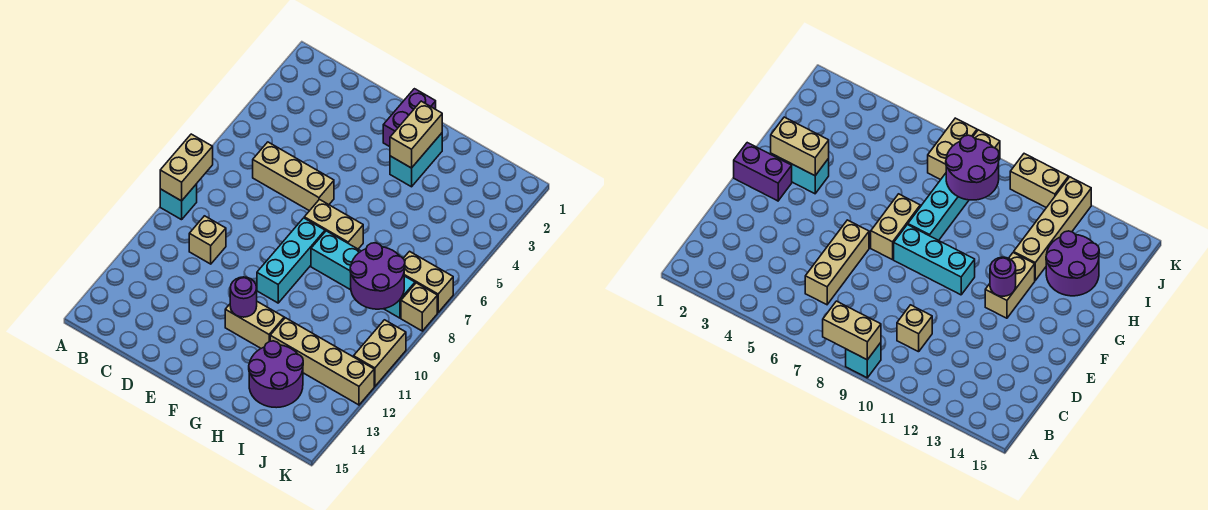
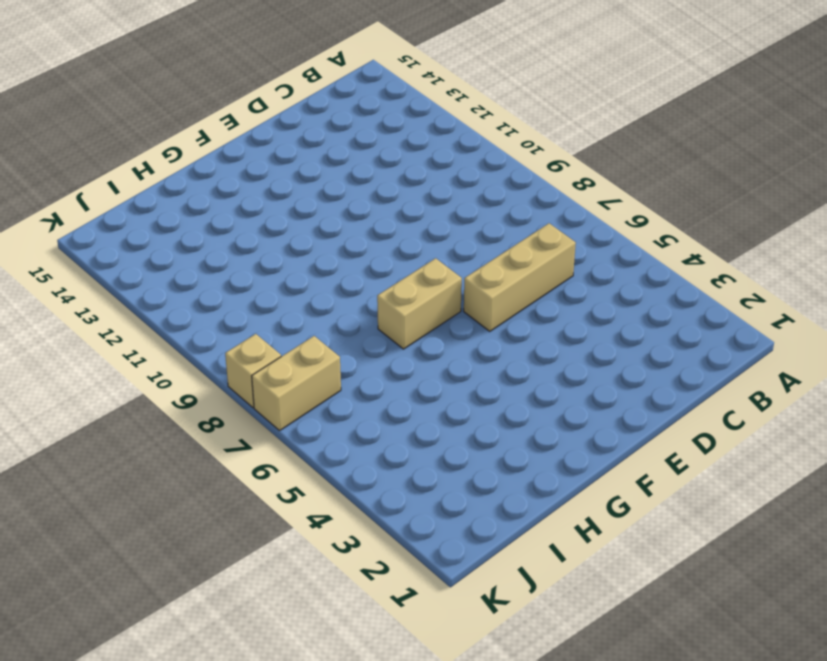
none -> cyan brick A9 level 1
none -> tan brick C10 level 1
none -> purple brick F1:F2 level 1

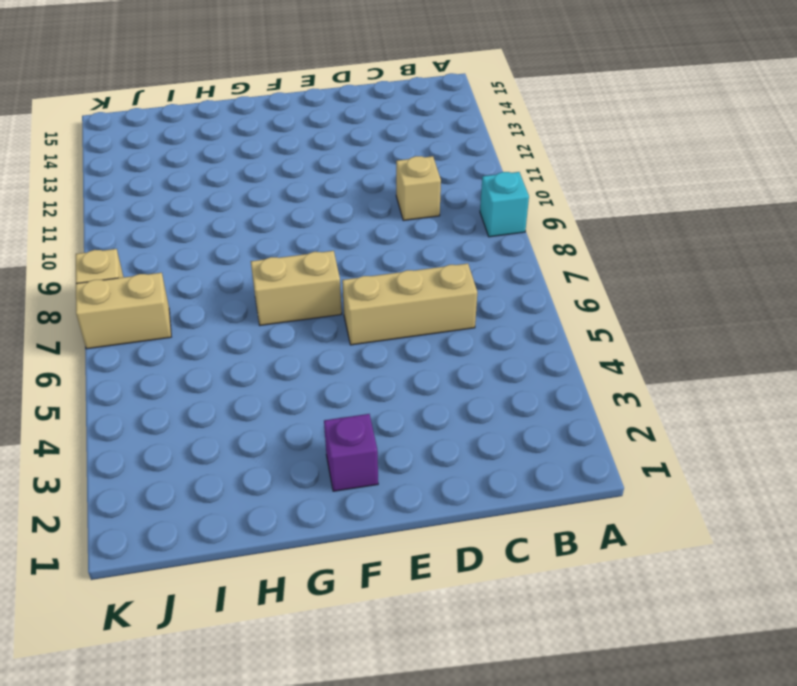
purple brick F2 level 1 -> purple brick F1:F2 level 1
none -> cyan brick F8:F10 level 1
none -> tan brick F12:G12 level 1
none -> cyan brick G2:G3 level 1

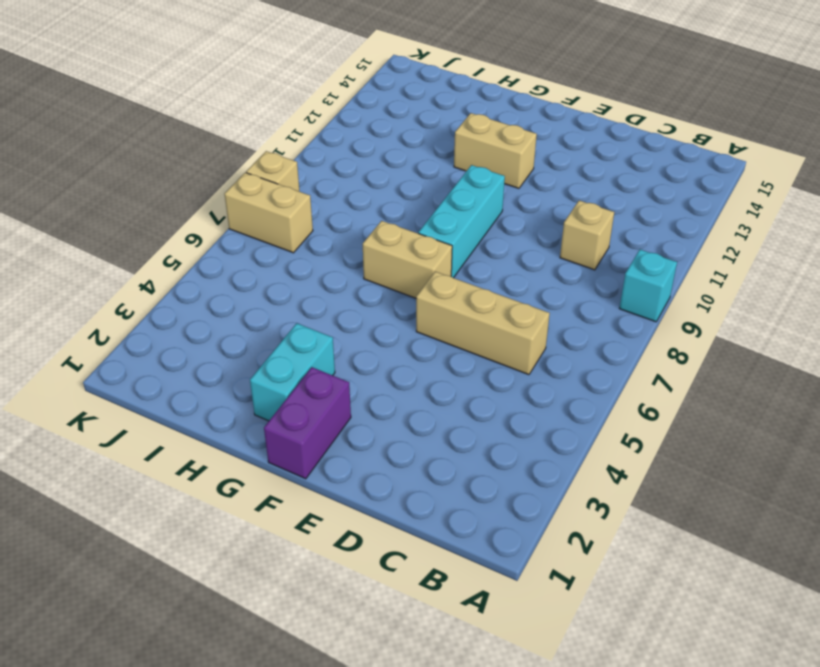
none -> cyan brick G8:J8 level 1
none -> tan brick H12:K12 level 1
none -> purple round brick H13:I14 level 1

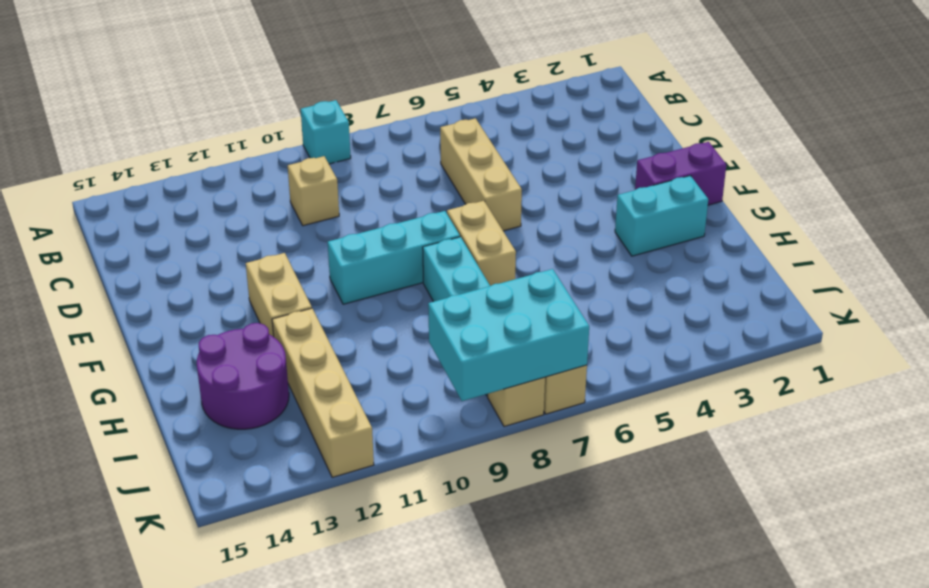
cyan brick J7:K9 level 2 -> purple round brick I8:J9 level 2
none -> tan brick K10:K11 level 1
none -> tan brick A8:A9 level 2
none -> purple round brick F12 level 2

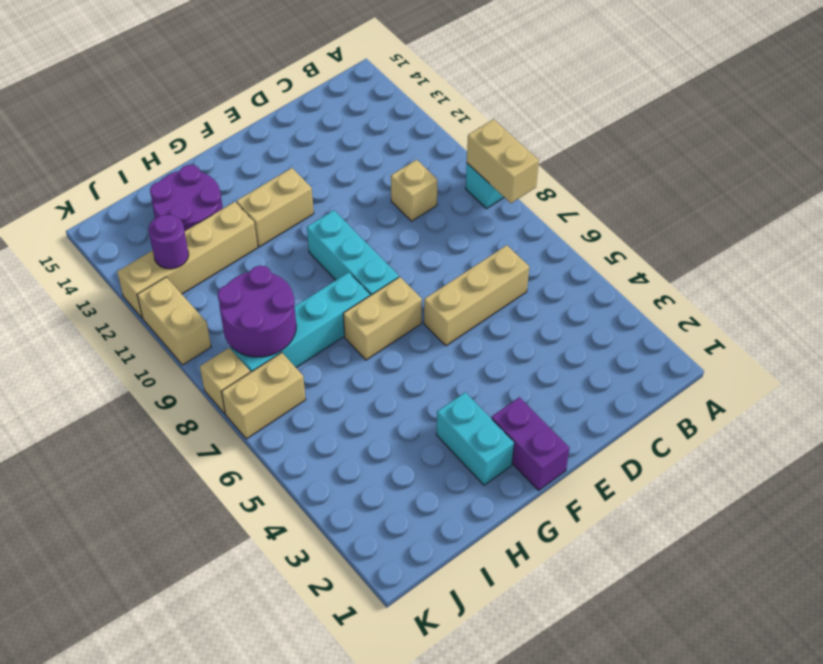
purple round brick J12 level 2 -> purple round brick F12 level 2
none -> tan brick G2:G3 level 2

